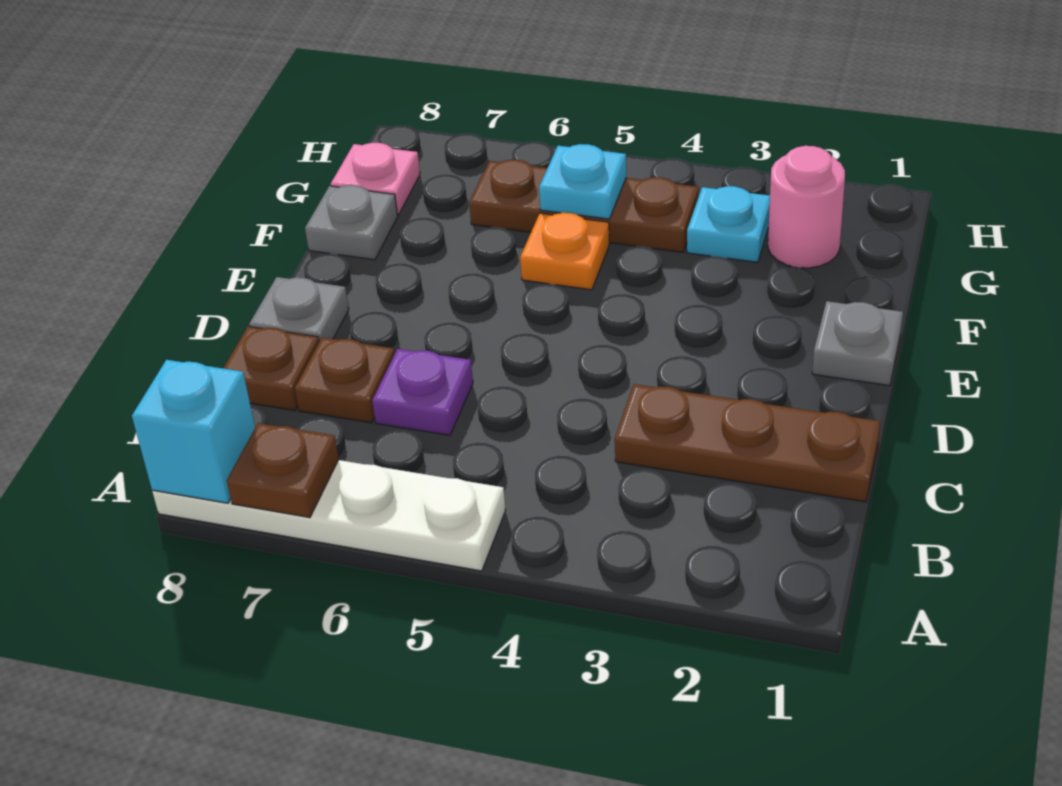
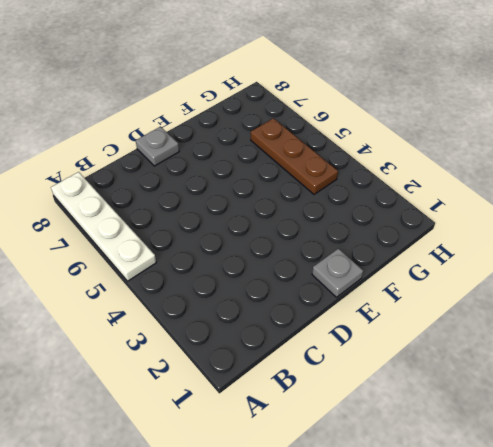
none -> brown plate C1:C3 level 1
none -> purple plate C6 level 1
none -> brown plate C7 level 1

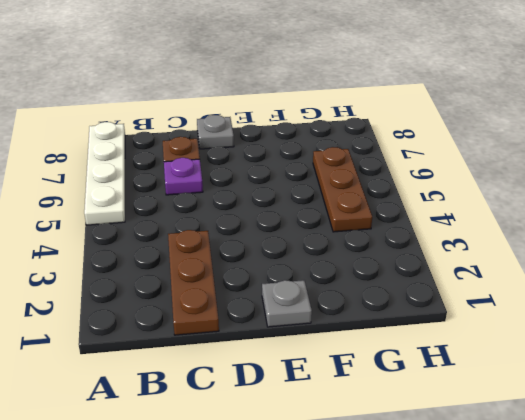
none -> brown plate C8 level 1
none -> orange plate F5 level 1
none -> grey plate F8 level 1

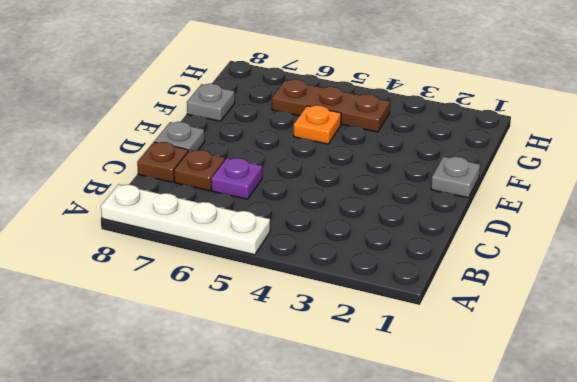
none -> brown plate C1:C3 level 1
none -> pink round brick G2 level 1
none -> cyan plate G3 level 1

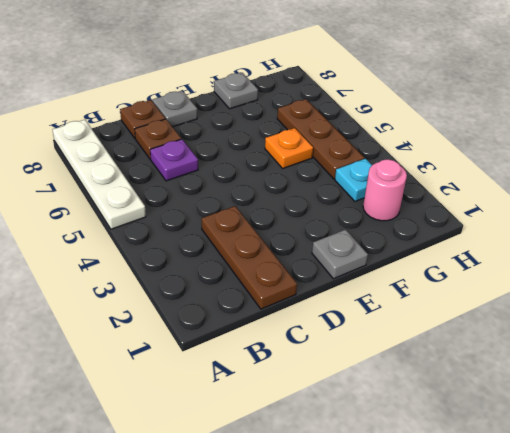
none -> pink plate G8 level 1
none -> brown plate A7 level 2
none -> cyan brick A8 level 2

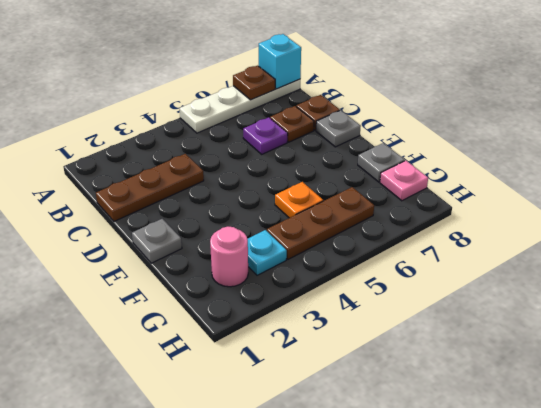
none -> cyan plate G5 level 2

